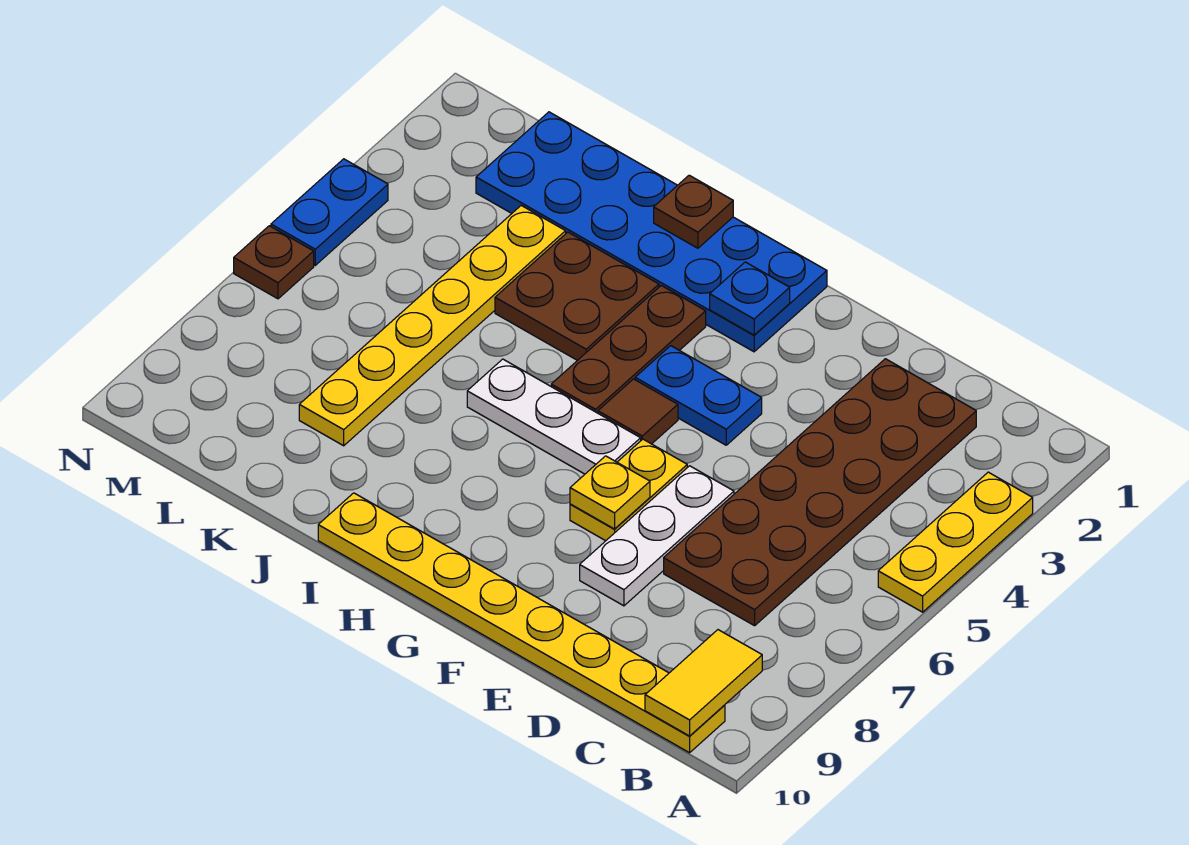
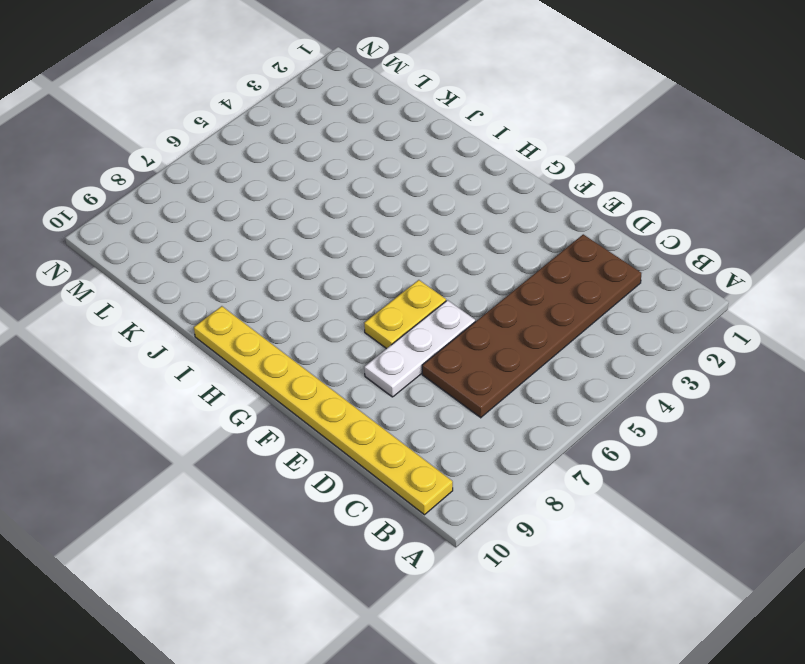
none -> yellow plate A3:A5 level 1
none -> blue plate F4:G4 level 1
none -> blue plate G1:L2 level 1

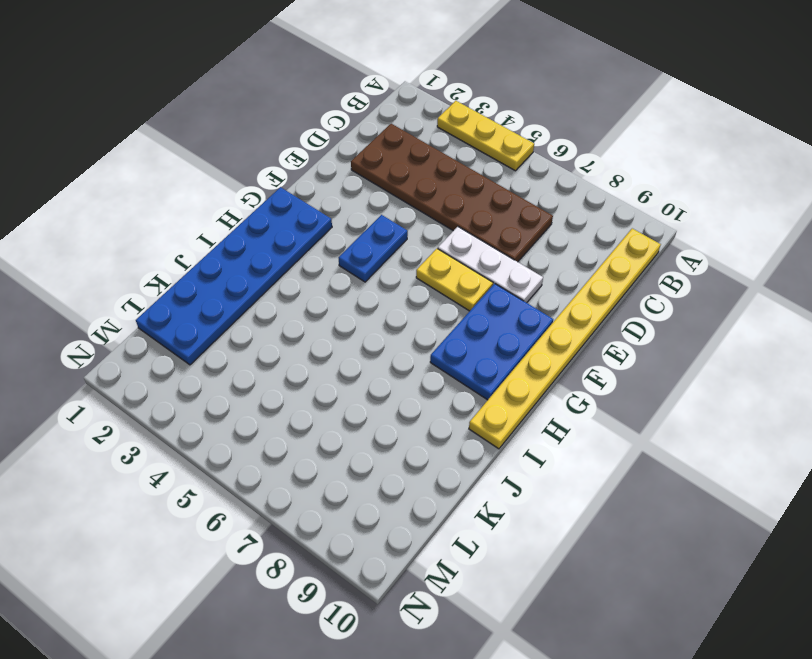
blue plate F8:H9 level 1 -> none
none -> brown tile G5 level 1
none -> white plate G6:I6 level 1
none -> brown plate H3:H5 level 1

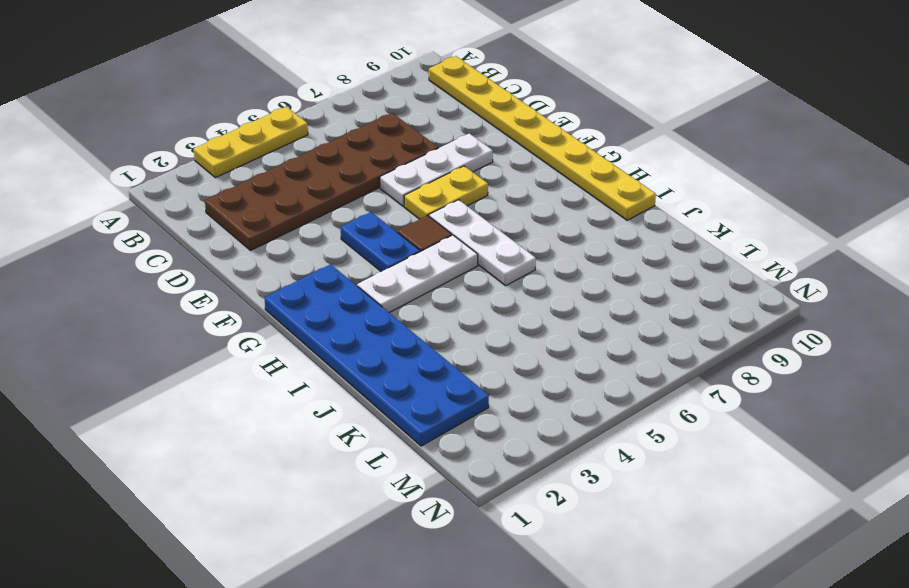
white plate H3:H5 level 1 -> brown plate H3:H5 level 1
none -> brown plate I3:J4 level 1
none -> yellow plate K3:K8 level 1
none -> blue plate N4:N5 level 1

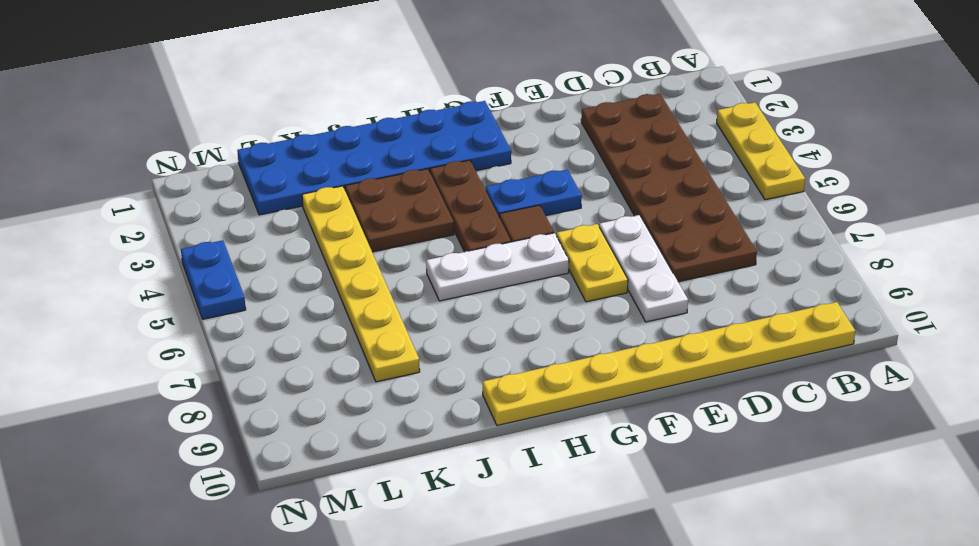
none -> brown plate N6 level 1
none -> yellow tile B9:B10 level 2
none -> yellow plate F7 level 2

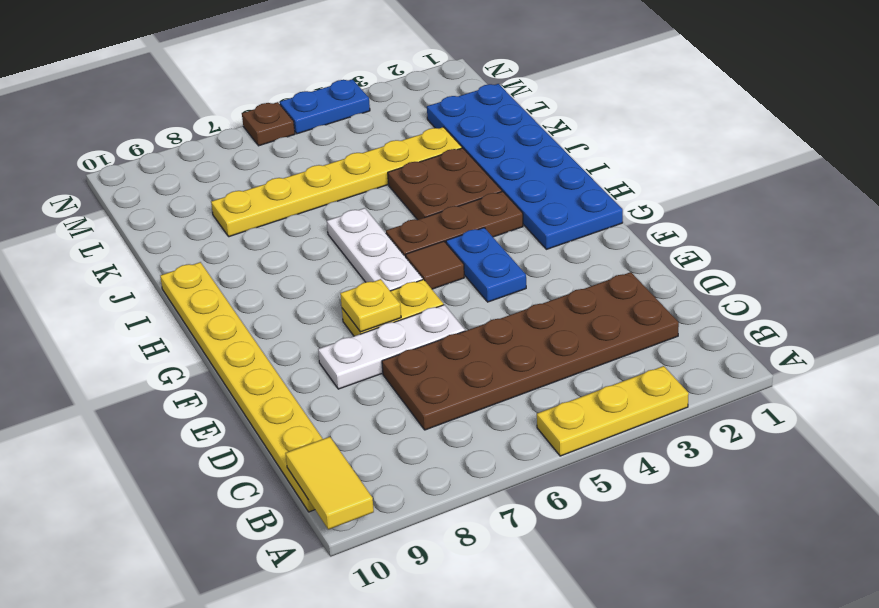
yellow tile A10:B10 level 2 -> yellow tile B9:B10 level 2
none -> blue plate G2 level 2
none -> brown plate I1 level 2

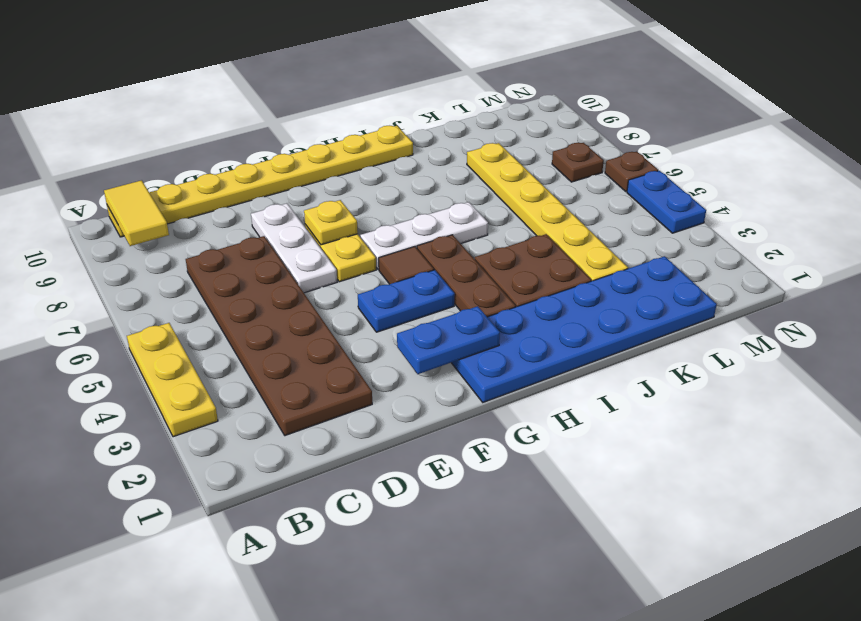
blue plate F2:G2 level 2 -> blue plate G2 level 2
brown plate M7 level 1 -> brown plate I1 level 2

